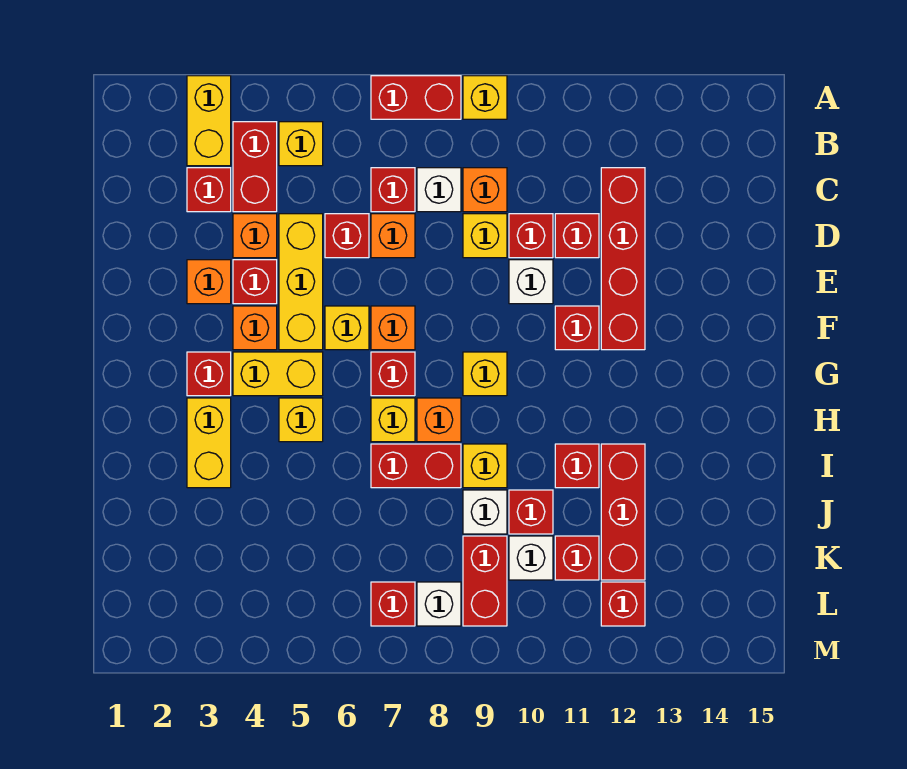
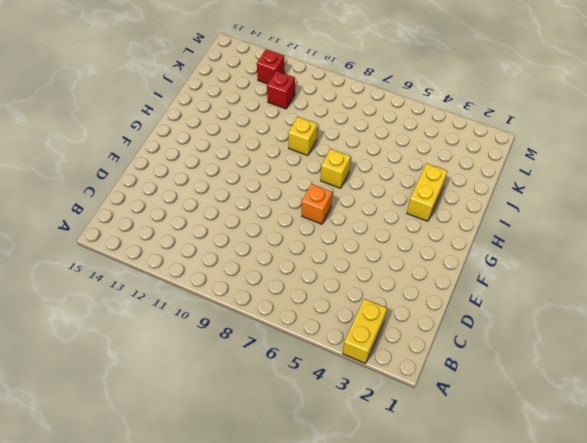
none -> red brick A7:A8 level 1
none -> yellow brick A9 level 1
none -> red brick B4:C4 level 1
none -> yellow brick B5 level 1

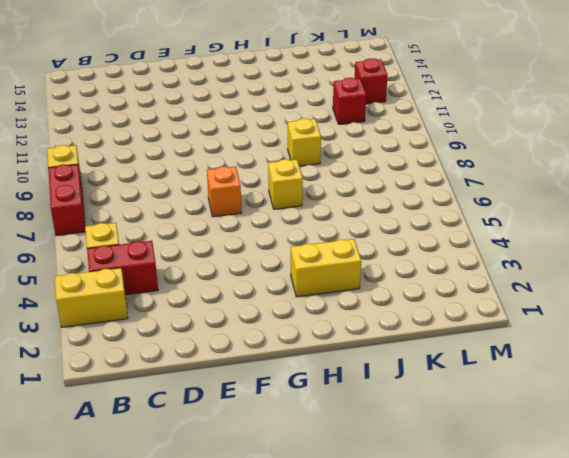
none -> red brick C3 level 1
none -> red brick C7 level 1
none -> white brick C8 level 1
none -> orange brick C9 level 1

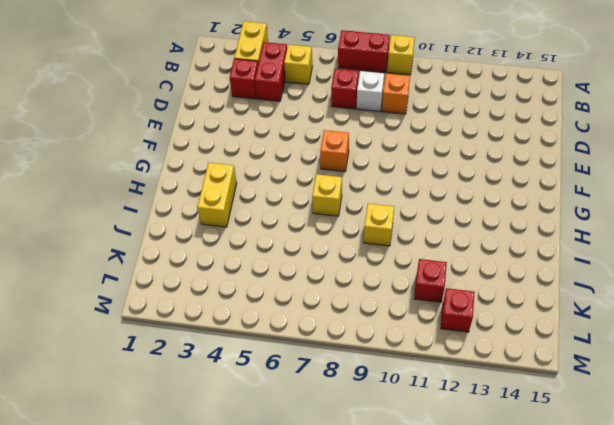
none -> red brick C12:F12 level 1
none -> orange brick D4 level 1
none -> yellow brick D5:F5 level 1
none -> red brick D6 level 1

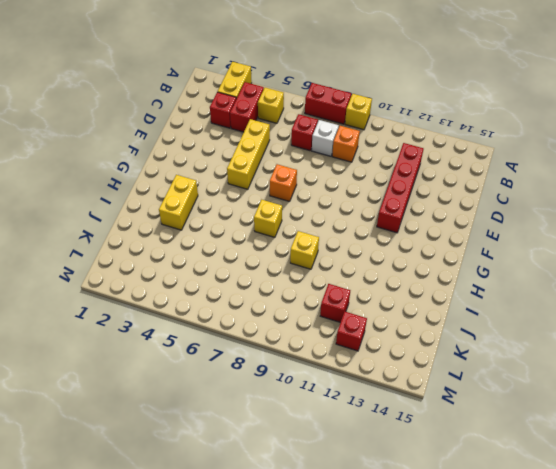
none -> orange brick D4 level 1
none -> red brick D6 level 1
none -> orange brick D7 level 1
none -> yellow brick D9 level 1

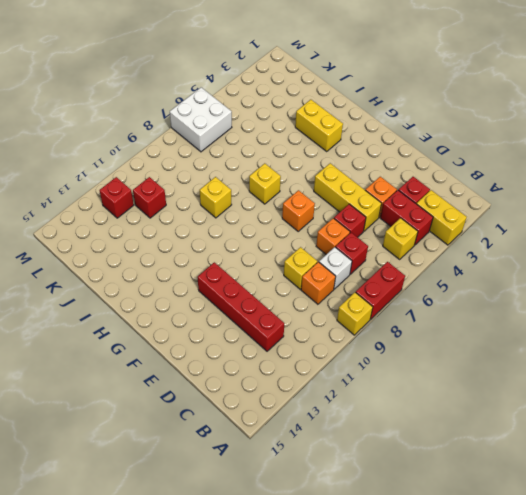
white brick L6:M7 level 1 -> red brick L7 level 1
none -> red brick D10 level 1
none -> red brick D11 level 1
none -> orange brick E3 level 1
none -> red brick E4 level 1

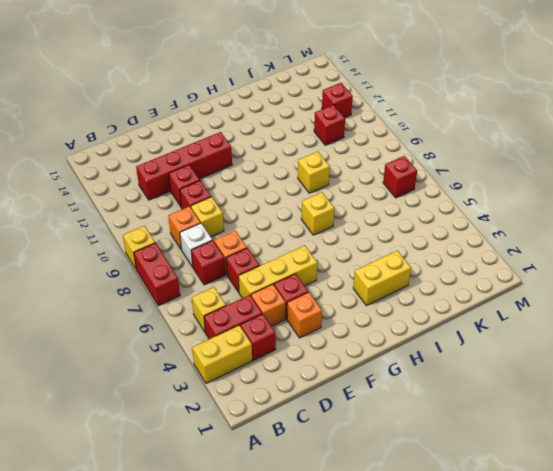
none -> white brick E10 level 1
none -> orange brick F4 level 1
none -> yellow brick F6 level 1
none -> orange brick F7 level 1

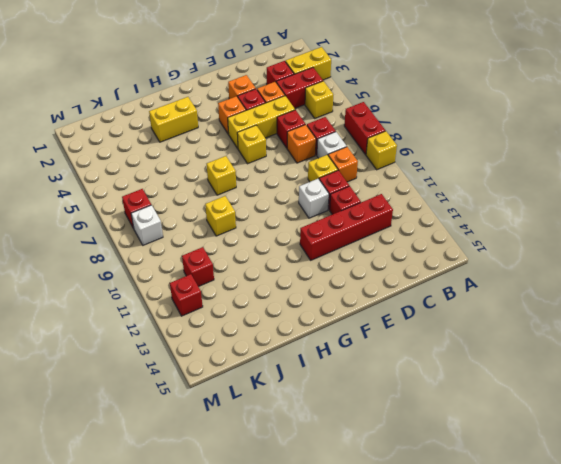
none -> orange brick F7 level 1
none -> red brick F11 level 1
none -> red brick G3 level 1
none -> yellow brick G4:G5 level 1

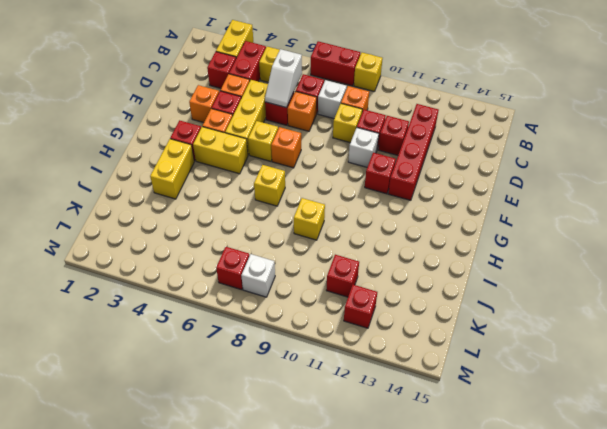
white slope C6:D6 level 2 top C -> none
none -> red brick G7 level 1
none -> yellow brick G9 level 1
none -> yellow brick H5 level 1
none -> orange brick H8 level 1

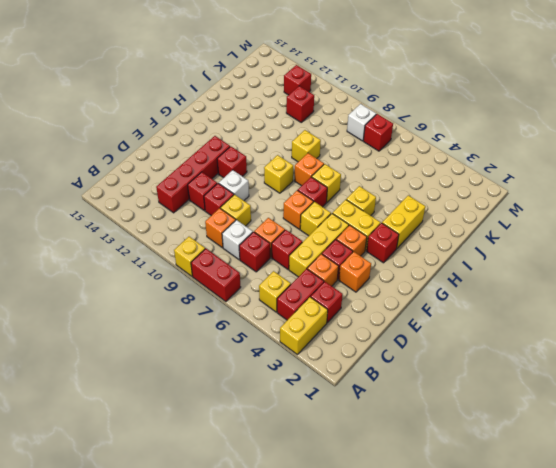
none -> red brick I7:I8 level 1
none -> red brick I11 level 1
none -> red brick I12:K12 level 1
none -> white brick J9 level 1

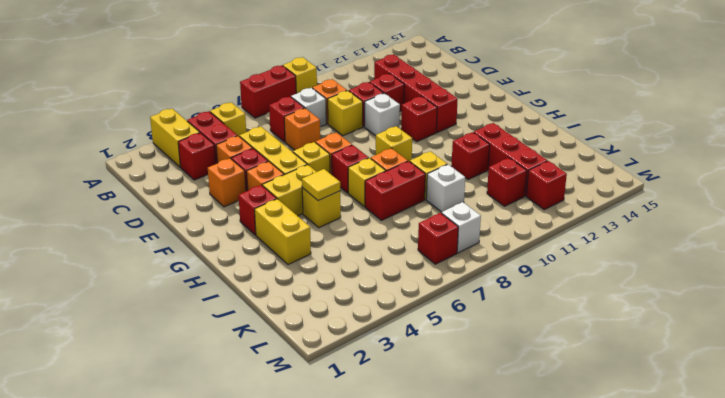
yellow tile H5 level 2 -> none
none -> red brick D6 level 1
none -> red brick J10 level 1
none -> red brick K9:L9 level 1
none -> white brick K10 level 1

